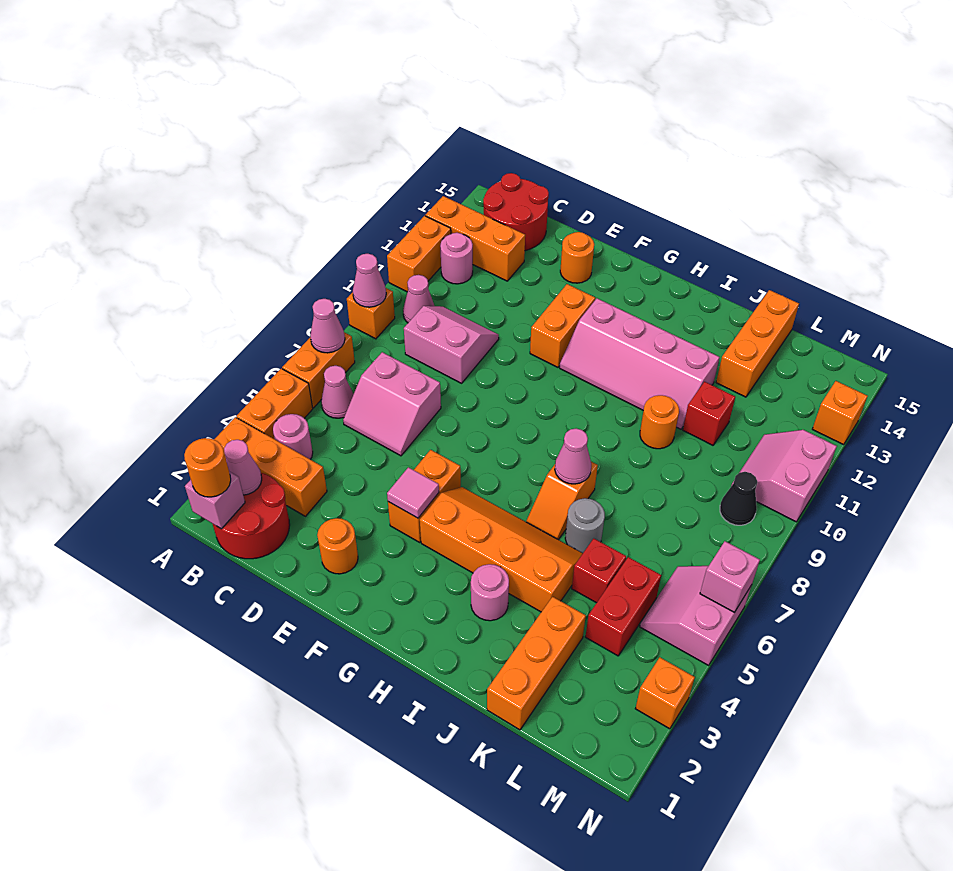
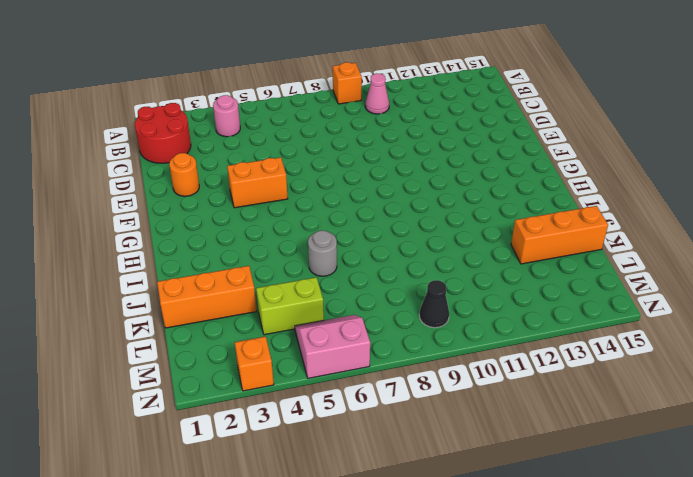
lime brick L4:L5 level 1 -> red brick L4:L5 level 1
none -> orange brick A3:C3 level 1
none -> orange brick A4:A5 level 1
none -> orange brick A6:A7 level 1
none -> orange brick A11:A12 level 1

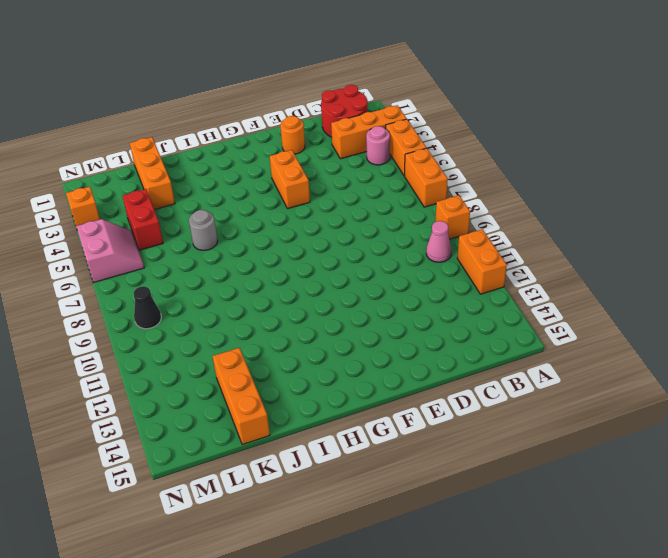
none -> orange brick A13:C13 level 1
none -> pink cone B6 level 1
none -> pink round brick B12 level 1
none -> red round brick B14:C15 level 1

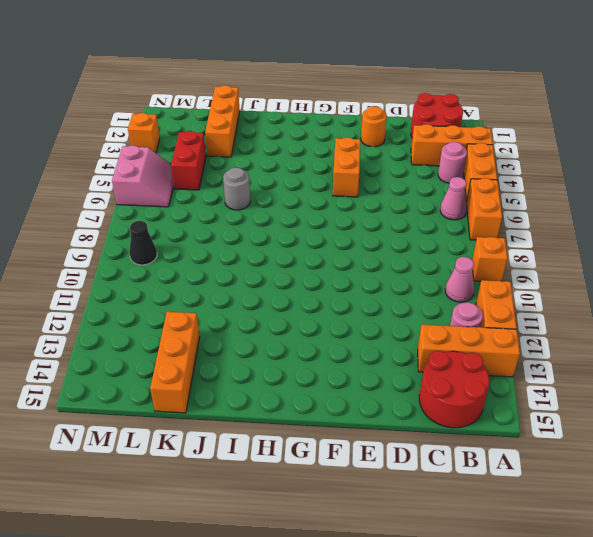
none -> pink slope C6:D7 level 1 top 7
none -> pink slope C9:D10 level 1 top 9
none -> orange round brick E14 level 1
none -> orange brick F11:F12 level 1

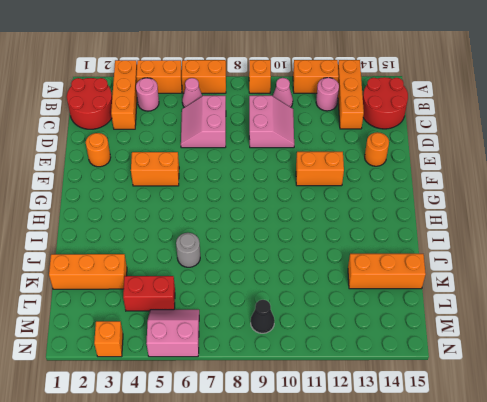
none -> orange slope G4:J5 level 1 top 4
none -> pink slope G11:J12 level 1 top 12
none -> pink round brick I3 level 1
none -> orange slope I6:I7 level 1 top 7

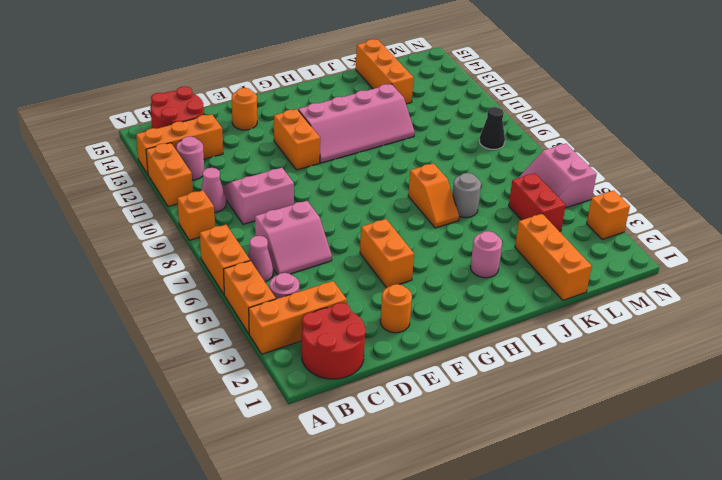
none -> orange slope G4:J5 level 1 top 4
none -> orange round brick J10 level 1
none -> red brick K5 level 1
none -> red brick K11 level 1

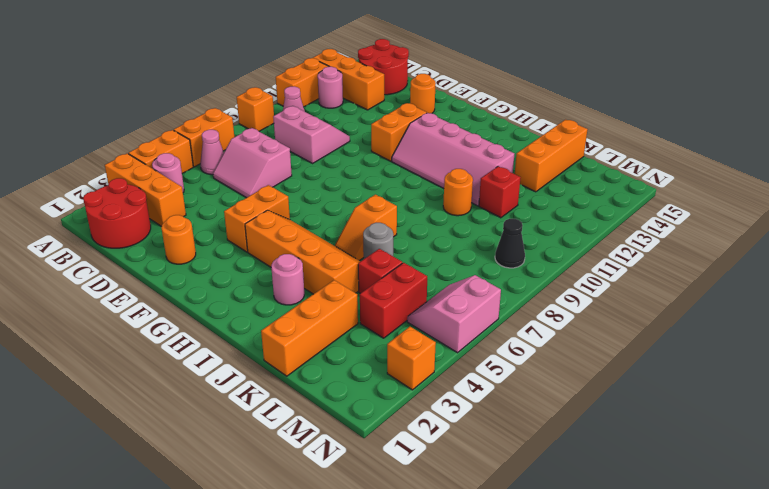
none -> pink slope M10:N11 level 1 top N
none -> orange brick N13 level 1
none -> pink cone A7 level 2
none -> pink cone A9 level 2

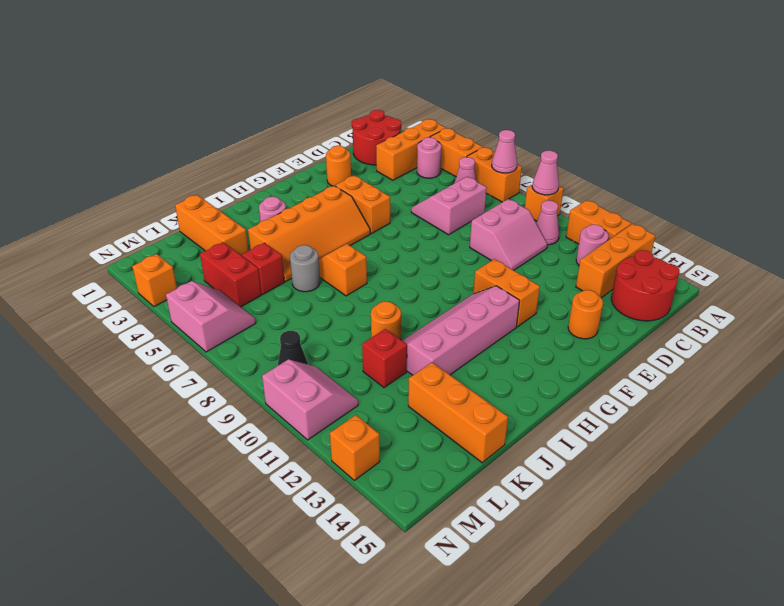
none -> pink brick B1 level 2
none -> pink cone B2 level 2
none -> pink tile F4 level 2
none -> pink cone I7 level 2

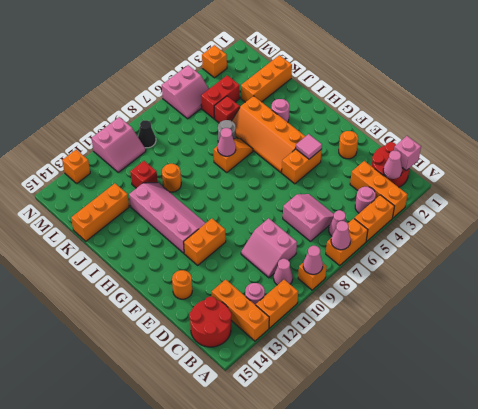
none -> pink brick N6 level 2
none -> orange round brick B1 level 3

